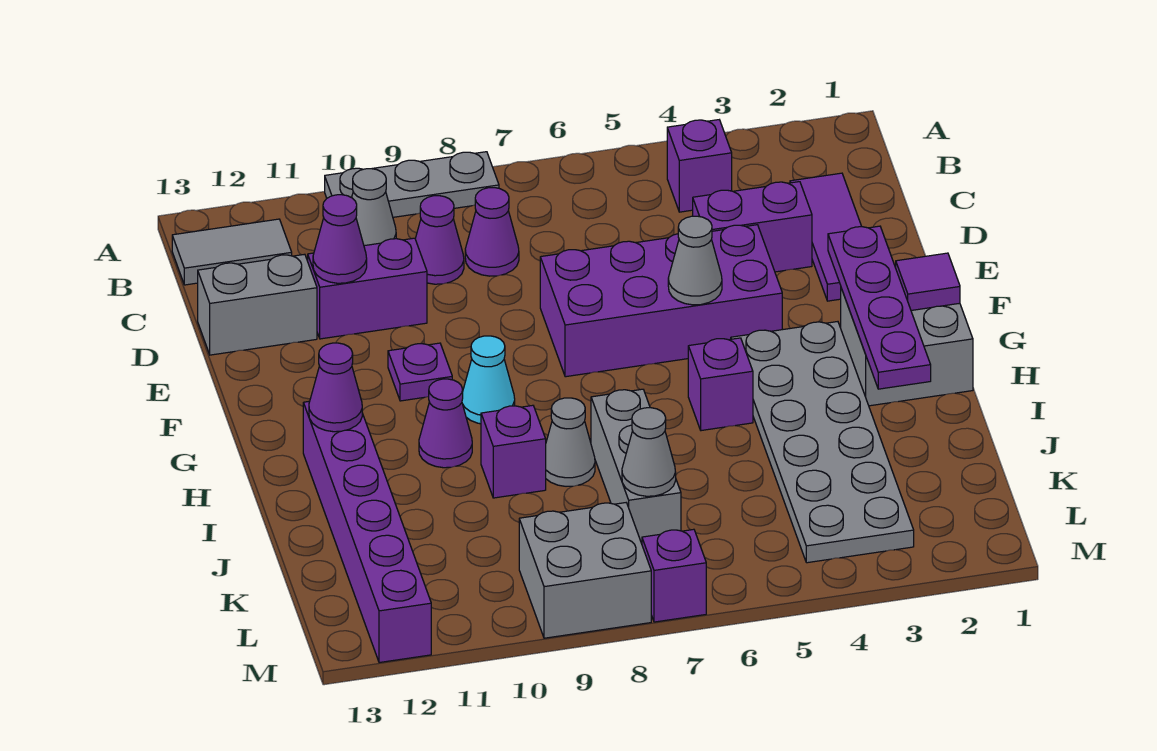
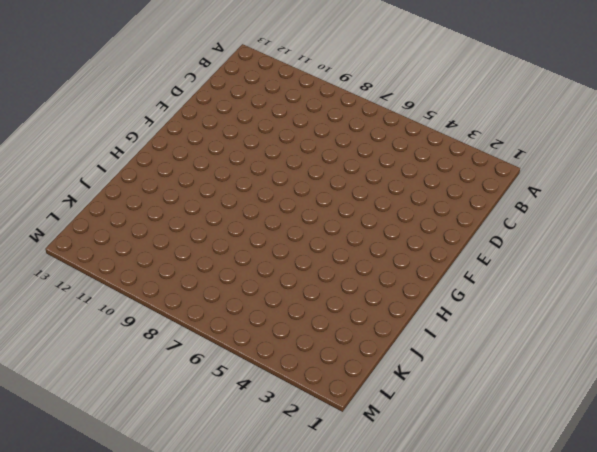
none -> grey plate A8:A10 level 1
none -> purple brick B4 level 1
none -> grey cone B10 level 1

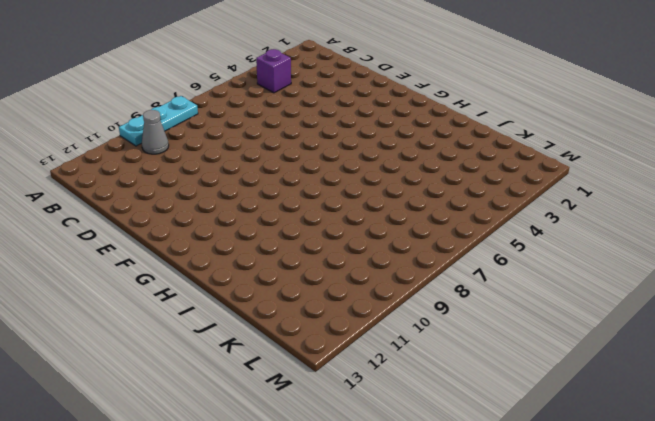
cyan plate A8:A10 level 1 -> grey plate A8:A10 level 1
none -> grey tile B12:B13 level 1
none -> purple tile C2:E2 level 1
none -> purple cone C8 level 1

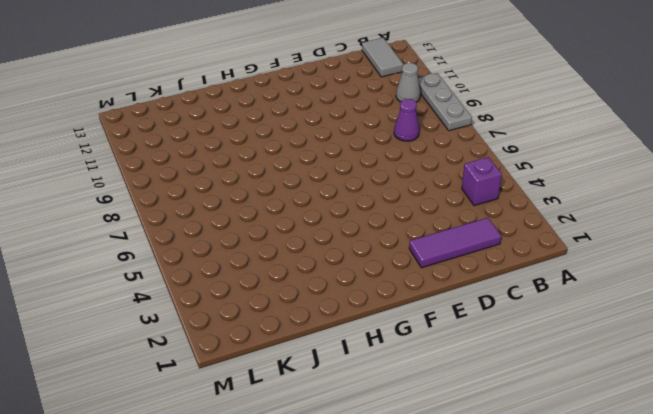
none -> purple cone C9 level 1
none -> purple brick D3:D4 level 1
none -> purple brick D10:D11 level 1

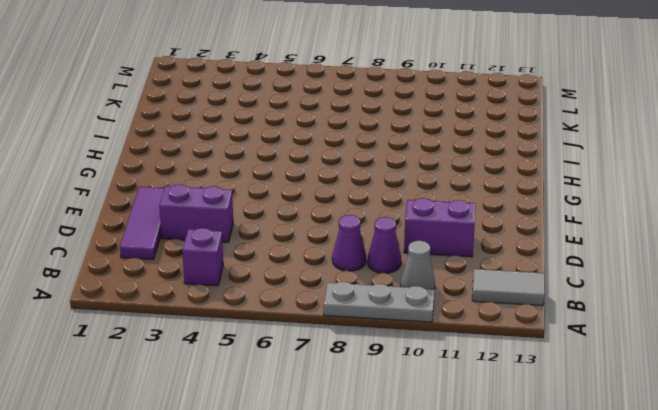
none -> grey brick D12:D13 level 1
none -> purple brick E4:F7 level 1
none -> purple plate F10 level 1

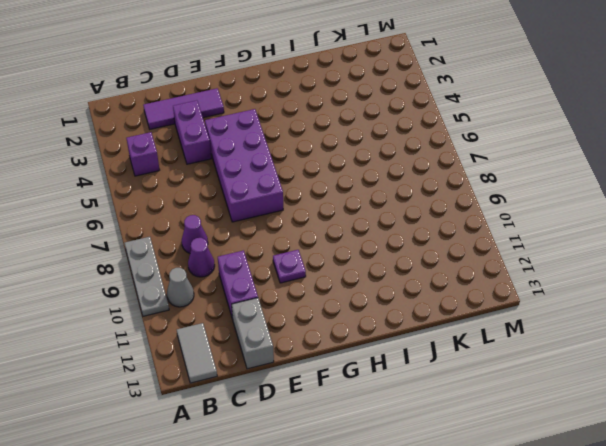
none -> grey brick G1:H2 level 1
none -> grey plate G3:L4 level 1
none -> cyan cone G9 level 1

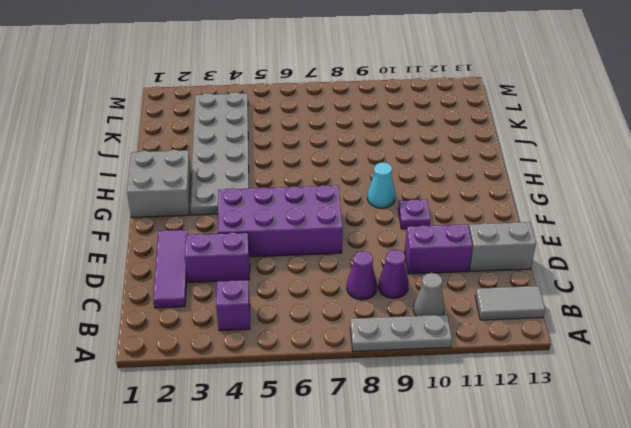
none -> purple brick H5 level 1
none -> purple cone H10 level 1
none -> purple brick H12:M12 level 1

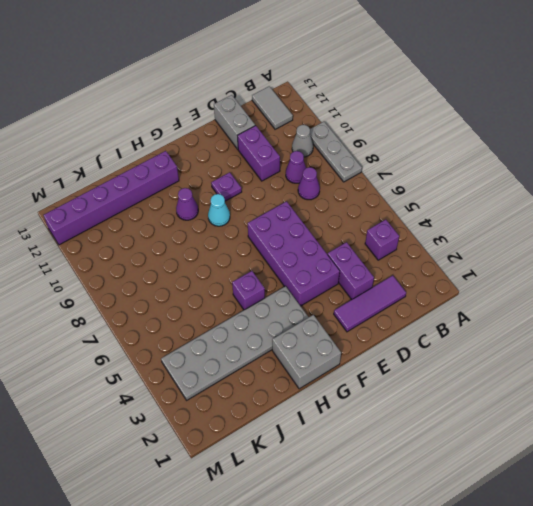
none -> grey brick I7:K7 level 1
none -> grey cone I8 level 1
none -> purple brick I9 level 1

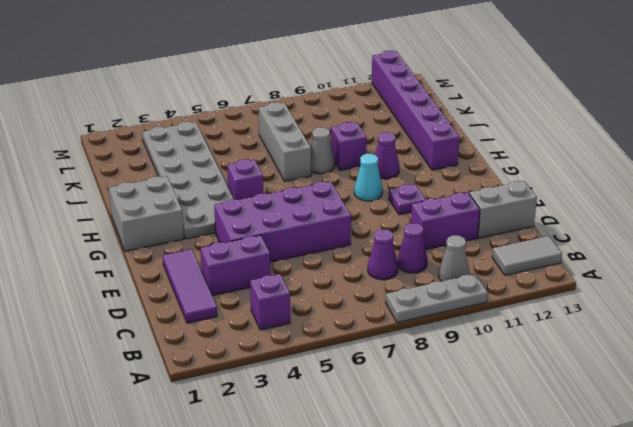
none -> grey brick L8:M9 level 1
none -> purple brick M7 level 1
none -> purple cone D11 level 2

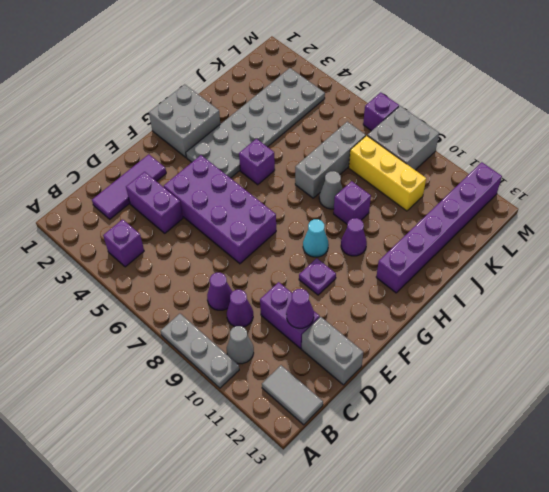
yellow brick K8:K10 level 1 -> none
none -> purple plate F2:I2 level 2
none -> grey cone F5 level 2
none -> purple tile G1 level 2

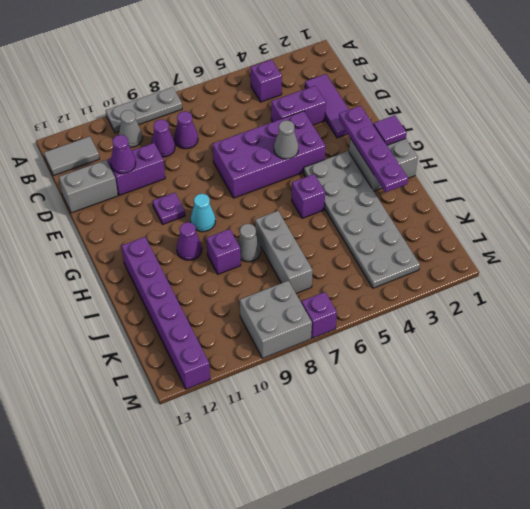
none -> purple cone H12 level 2
none -> grey cone K7 level 2

